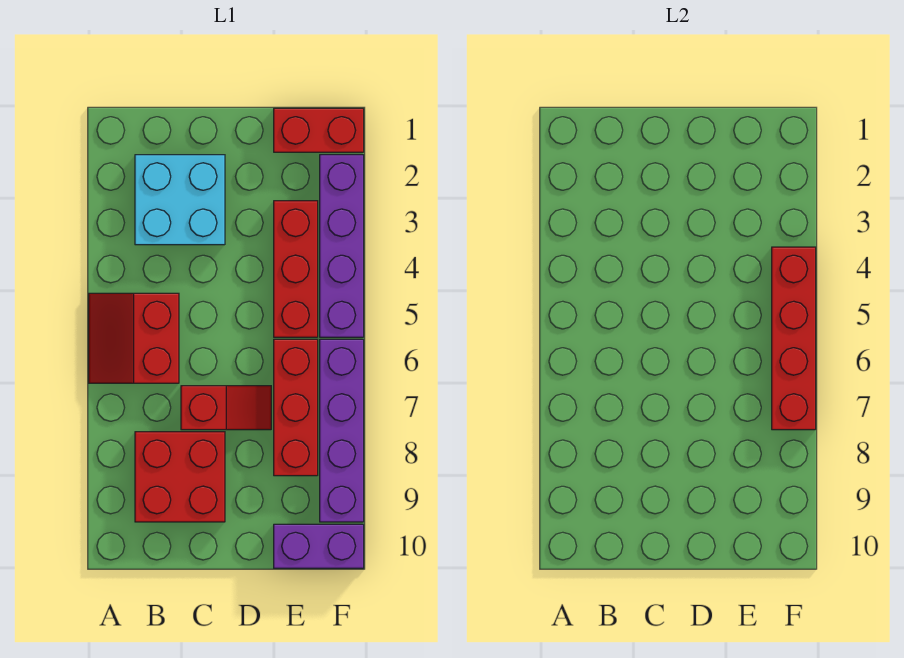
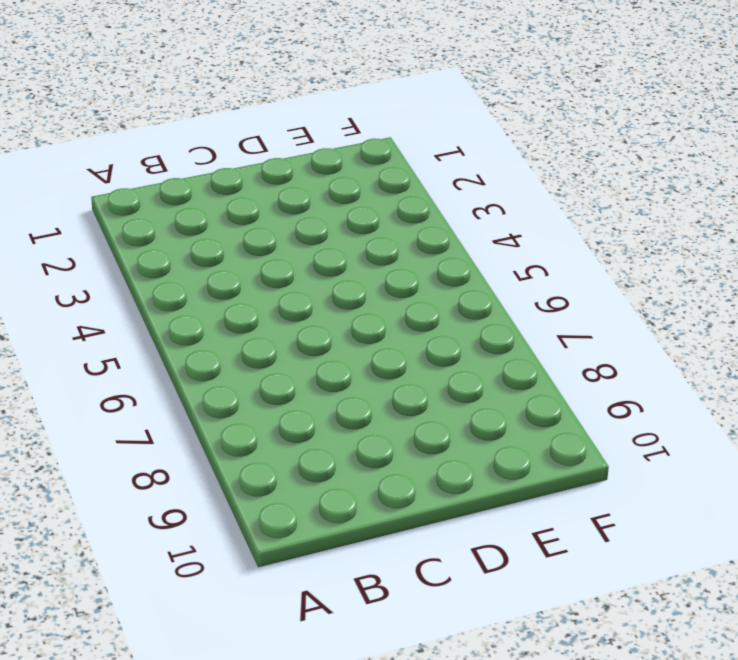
none -> red slope A5:B6 level 1 top B
none -> cyan brick B2:C3 level 1

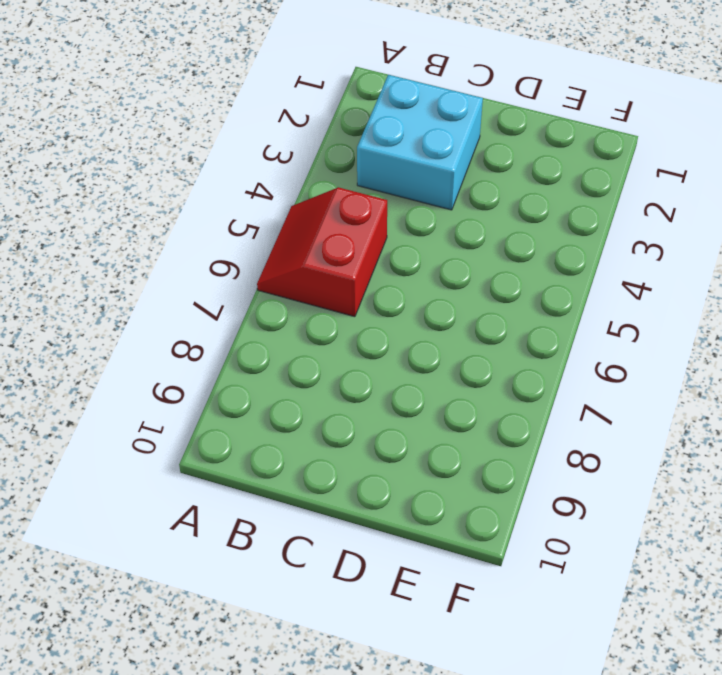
none -> red brick B8:C9 level 1
none -> red slope C7:D7 level 1 top C

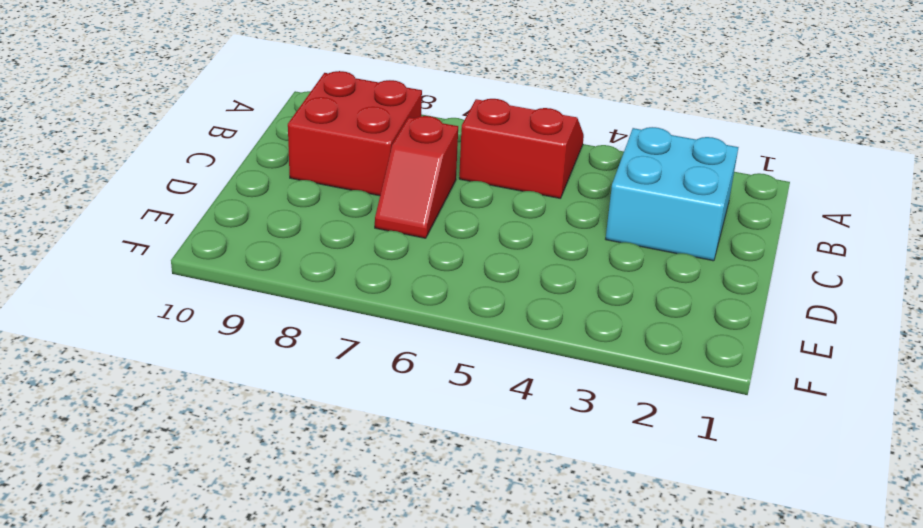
none -> red brick E1:F1 level 1
none -> red brick E3:E5 level 1

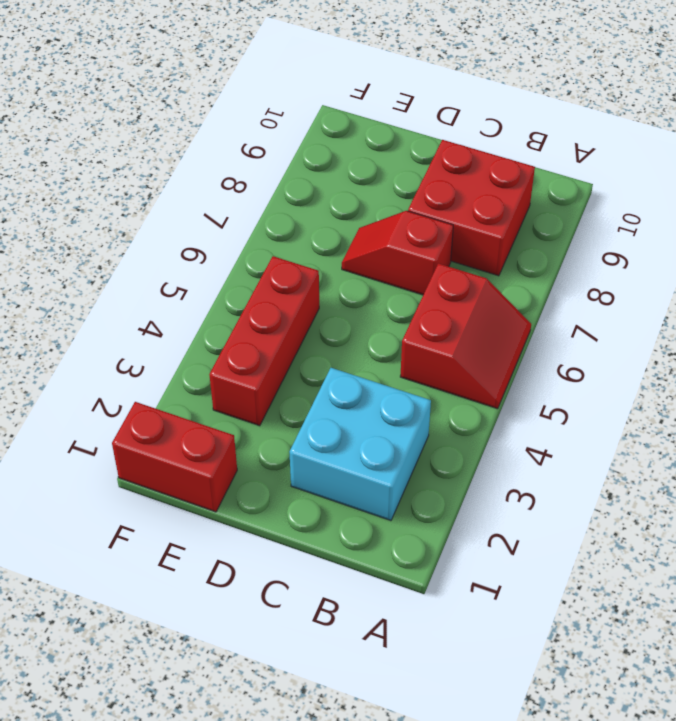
none -> red brick E6:E8 level 1
none -> purple brick E10:F10 level 1

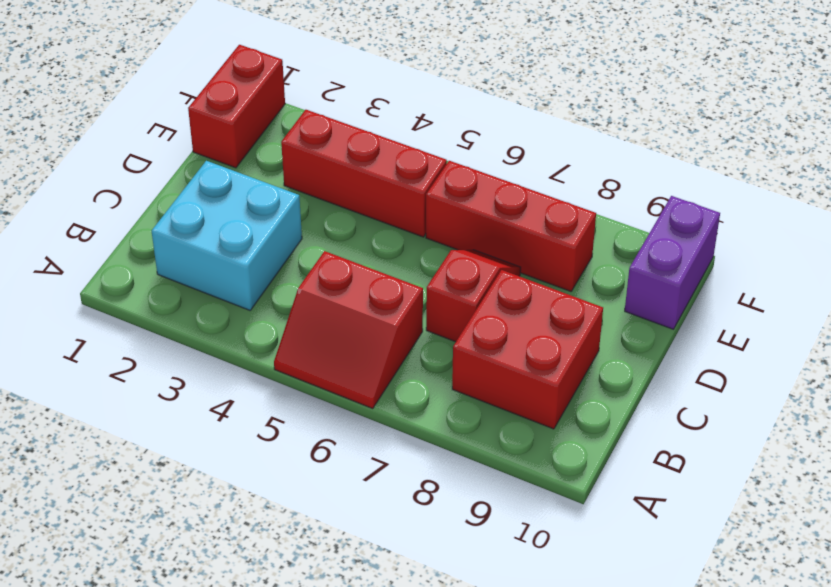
none -> purple brick F2:F5 level 1
none -> purple brick F6:F9 level 1

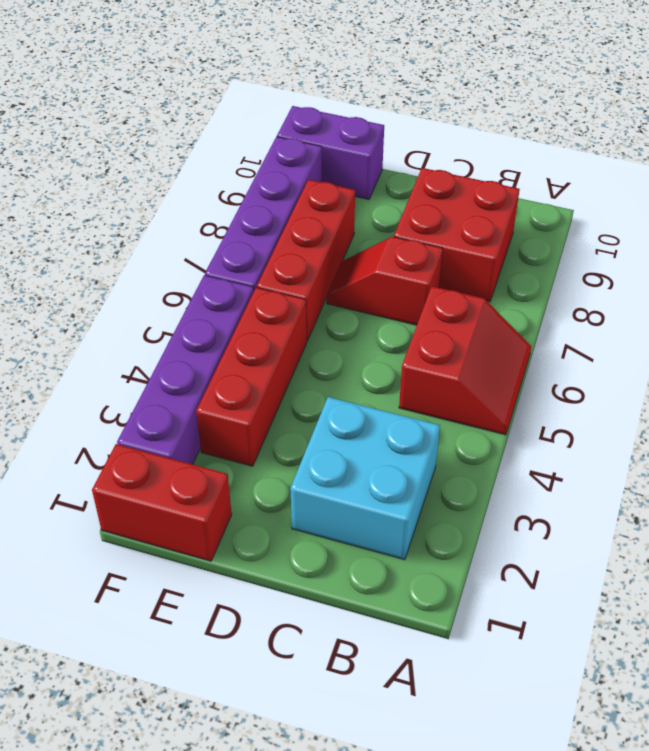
none -> red brick F4:F7 level 2

